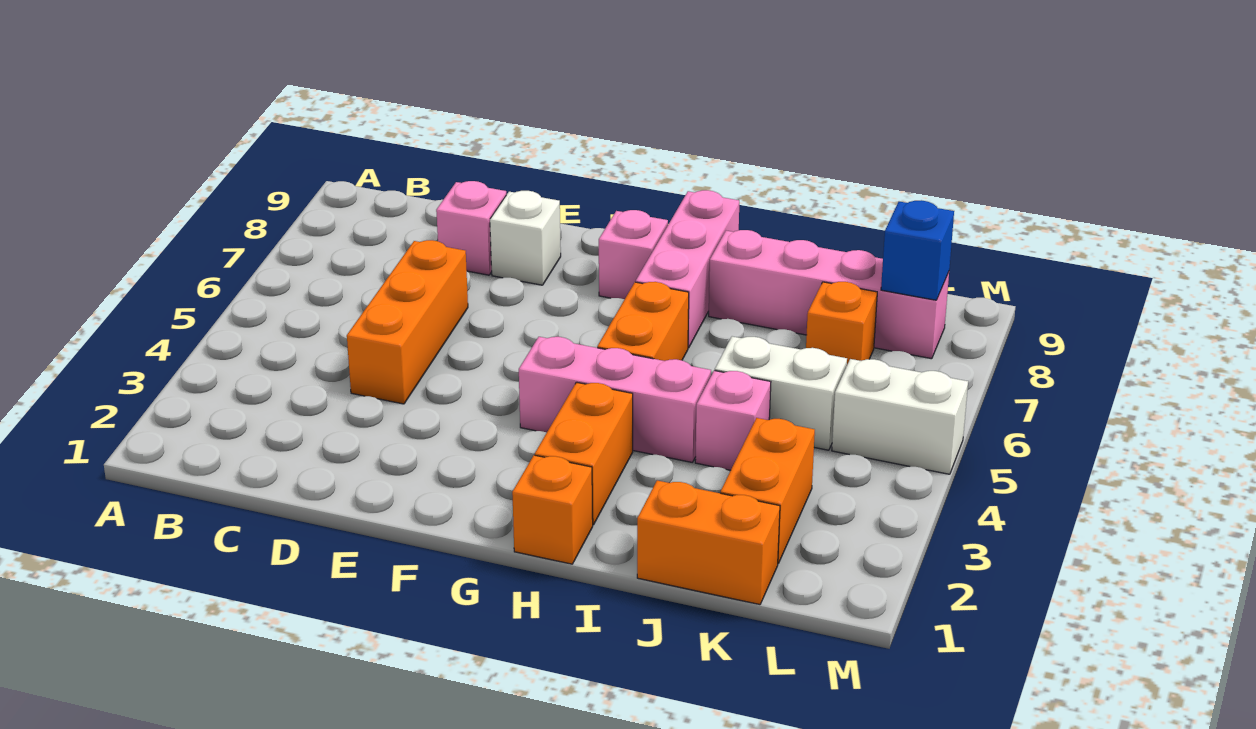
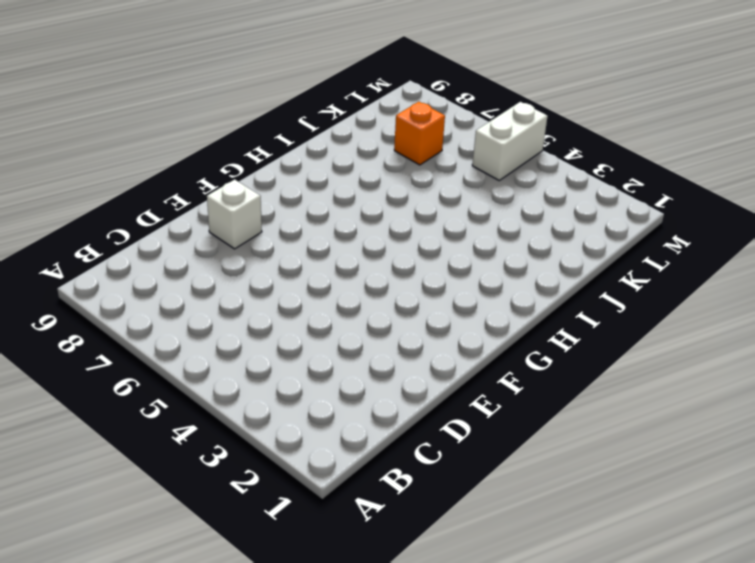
none -> orange brick D4:D6 level 1
none -> pink brick D8 level 1
none -> pink brick G4:I4 level 1

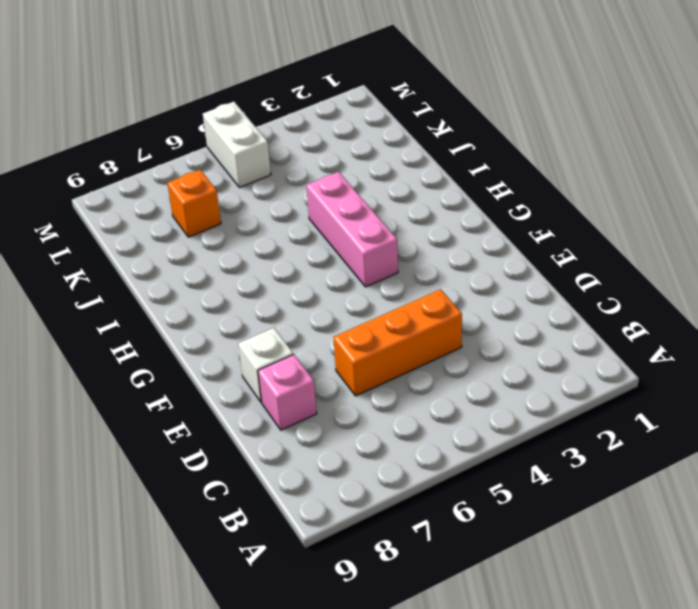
none -> pink brick G8 level 1
none -> orange brick H1 level 1
none -> orange brick H2:H3 level 1

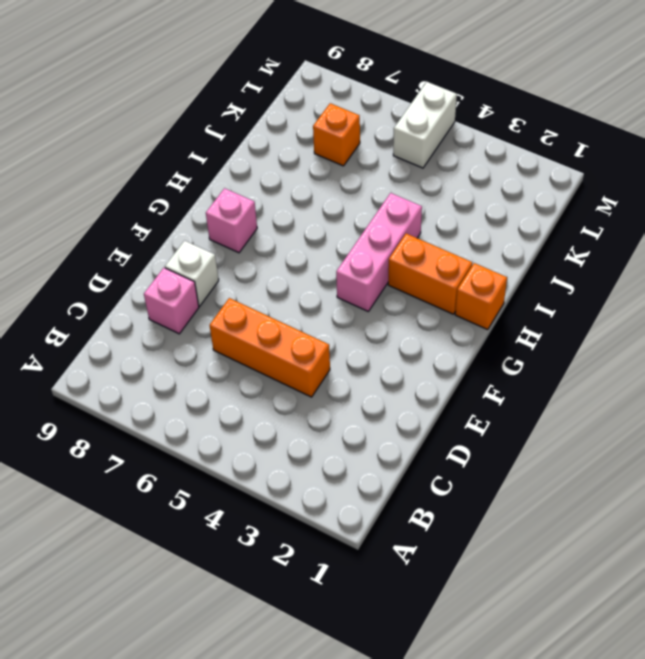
none -> orange brick H5:H6 level 1
none -> pink brick H7:H9 level 1
none -> pink brick I8:L8 level 1

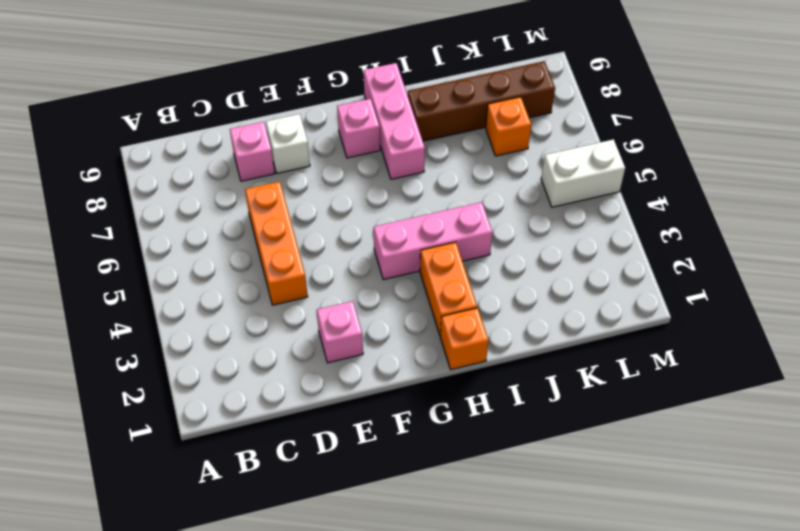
pink brick E2 level 1 -> pink brick J4 level 1
brown brick I8:L8 level 1 -> pink brick I8:L8 level 1
none -> orange brick H5:H6 level 1
none -> orange brick J1:K1 level 1
none -> white brick J5:K5 level 1

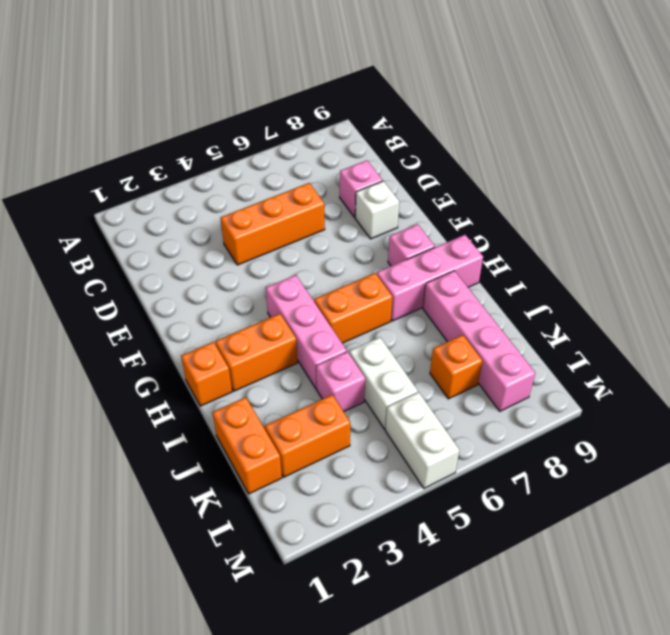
none -> blue brick L8 level 2

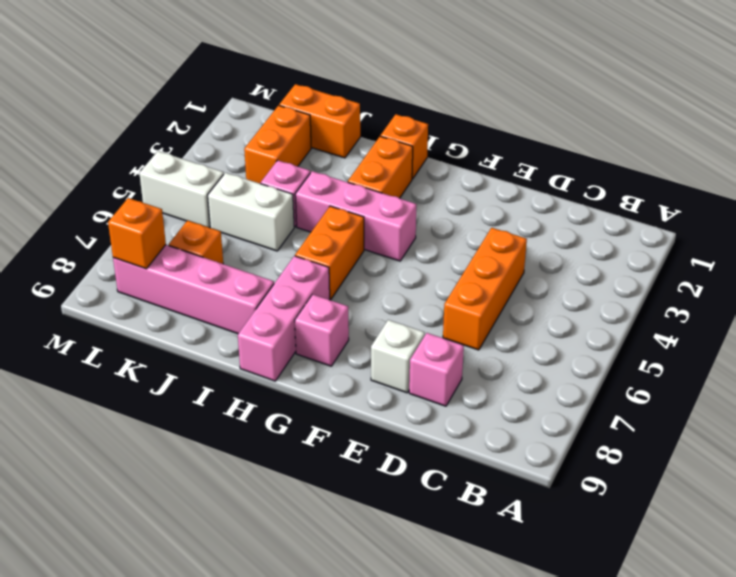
orange brick L8 level 2 -> blue brick L8 level 2

